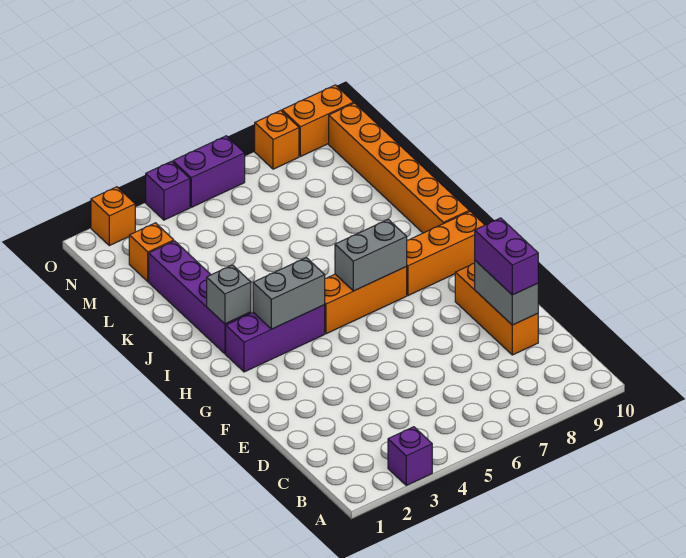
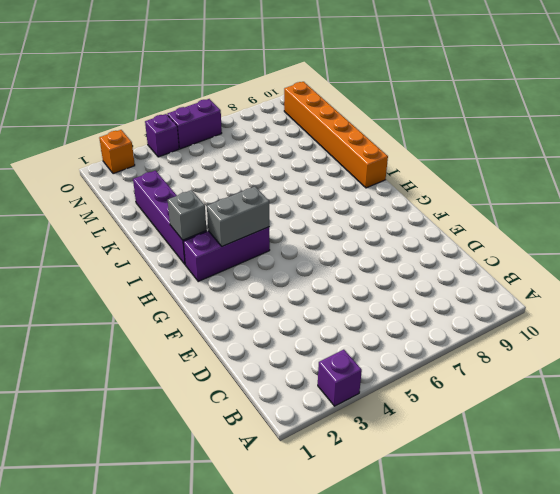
none -> orange brick D9:F9 level 1
none -> orange brick H5:H7 level 1
none -> orange brick H8:H10 level 1

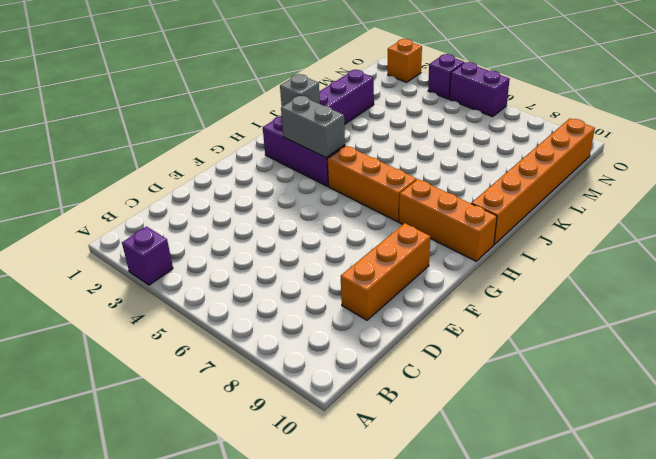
none -> orange brick M2 level 1
none -> orange brick O8 level 1
none -> orange brick O9:O10 level 1

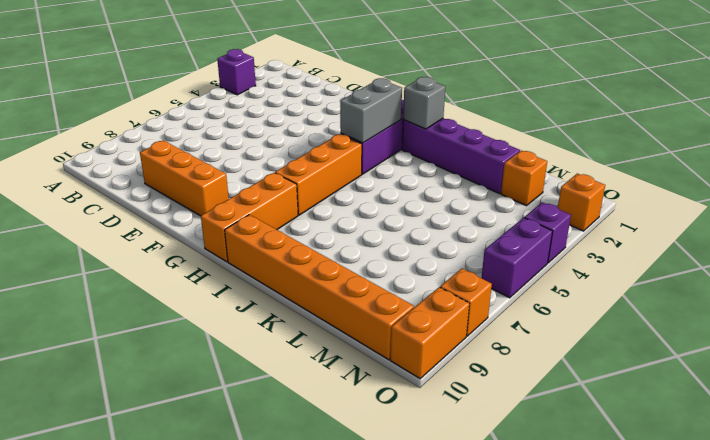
none -> grey brick D9:E9 level 2
none -> grey brick H6:H7 level 2
none -> purple brick D9:E9 level 3

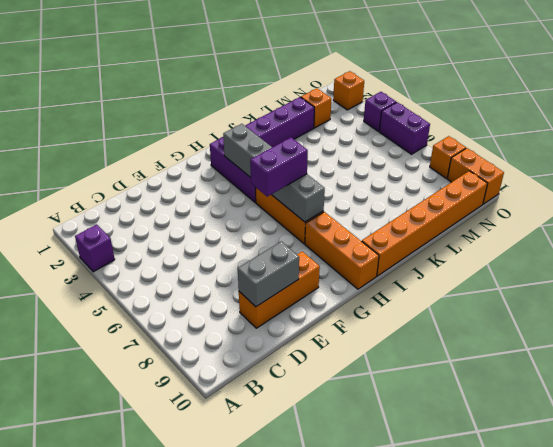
purple brick G6:H6 level 3 -> purple brick D9:E9 level 3
none -> grey brick I2 level 2

